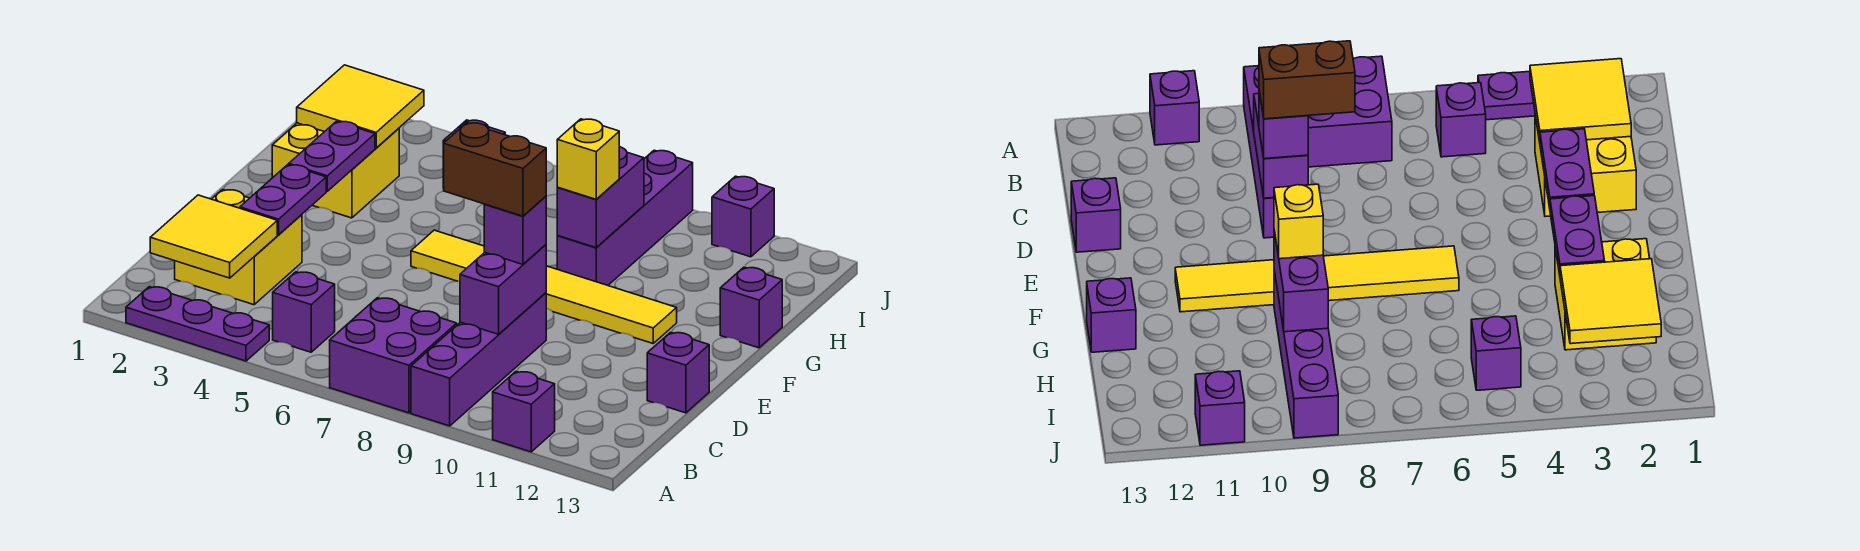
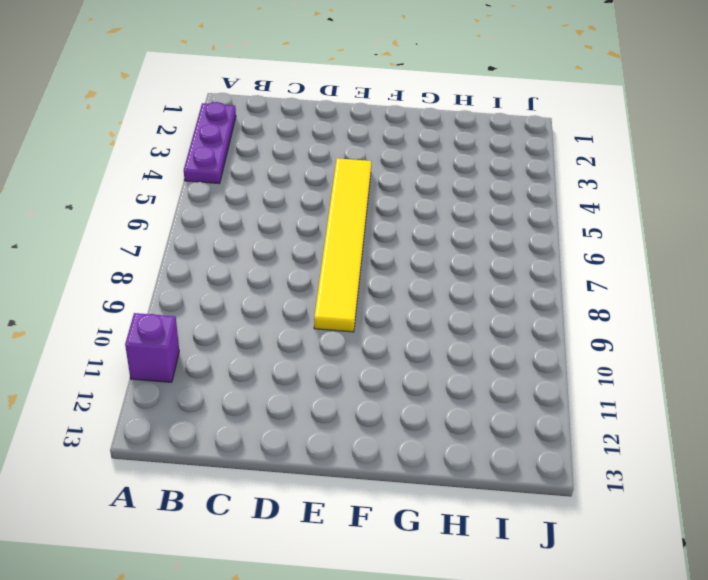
yellow tile E4:E9 level 1 -> yellow tile F6:F11 level 1
none -> purple brick A7:B8 level 1
none -> purple brick A9:D9 level 1
none -> purple brick B5 level 1

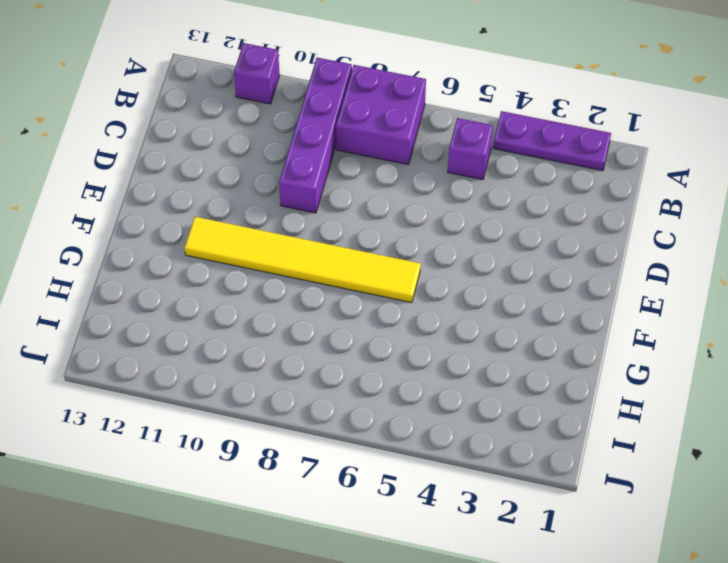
none -> yellow brick C2:D3 level 1
none -> purple brick D13 level 1
none -> yellow brick G2:H3 level 1

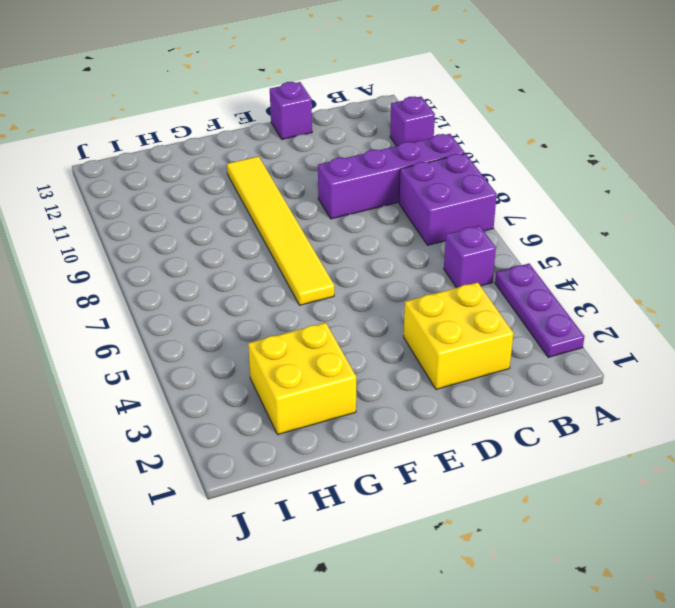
none -> purple brick G9:J9 level 1
none -> purple brick G13 level 1
none -> purple brick I5 level 1

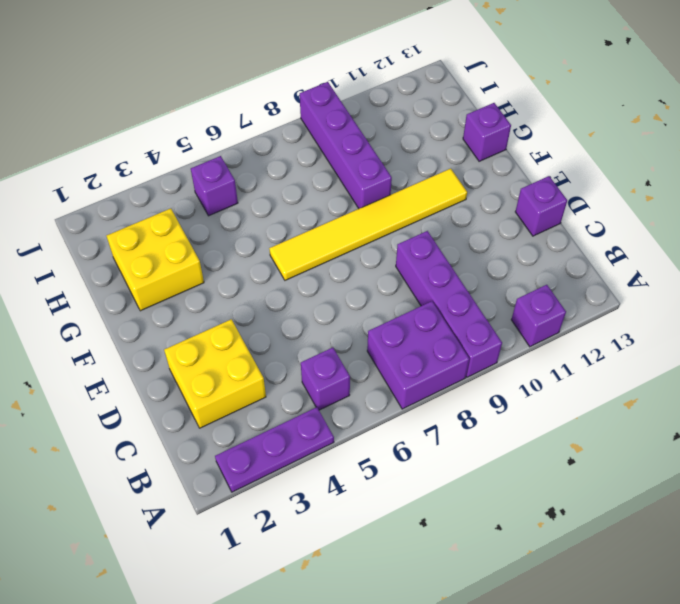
none -> purple brick J11 level 1
none -> yellow tile B2:C3 level 2
none -> purple brick C9:D9 level 2

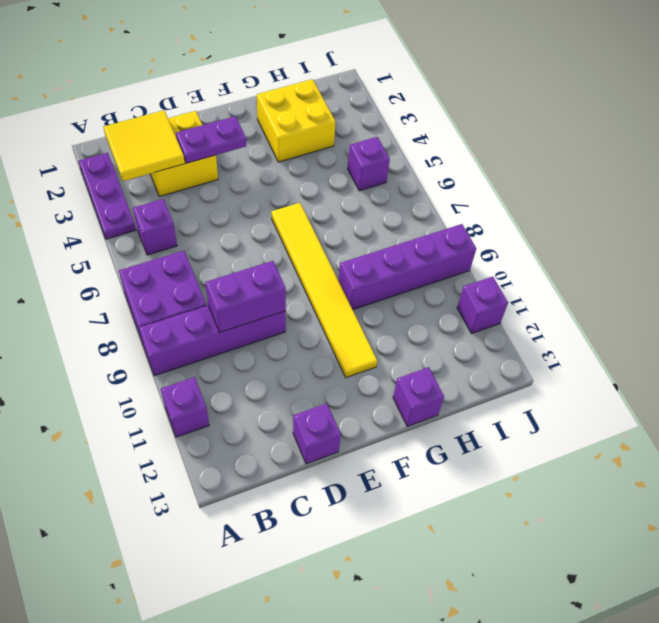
none -> purple plate F3:G3 level 2
none -> purple brick G9:H9 level 2
none -> yellow tile H2:I3 level 2

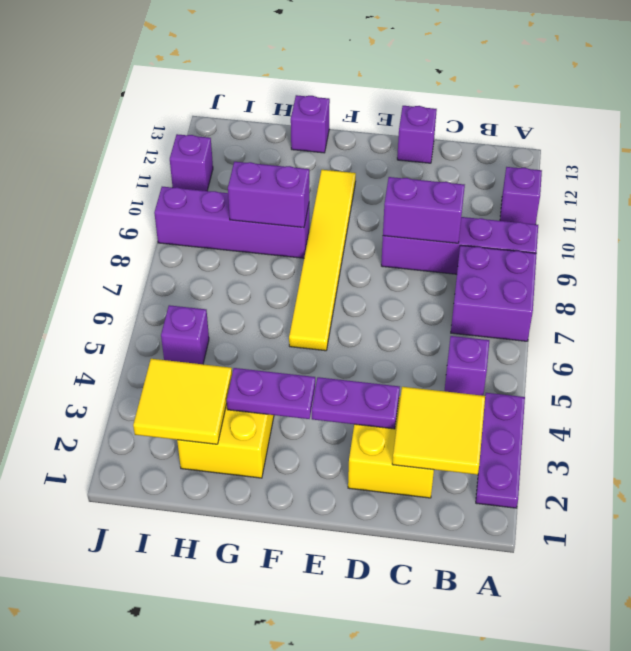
none -> purple brick D9 level 3
none -> yellow brick G9 level 3
none -> brown brick D8:D9 level 4

